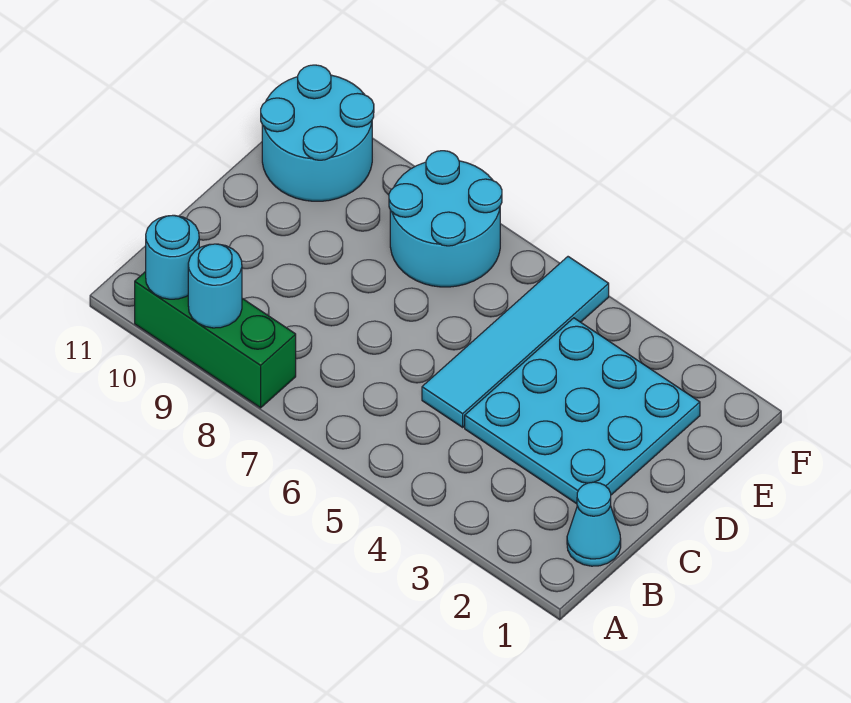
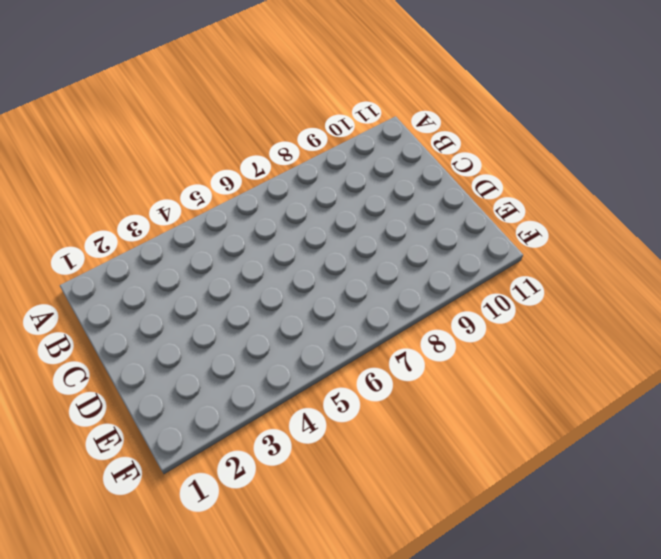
none -> green brick A8:A10 level 1
none -> cyan cone B1 level 1

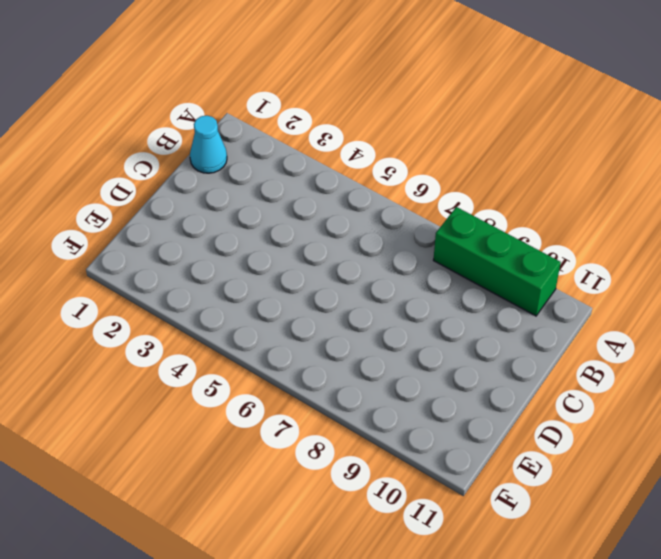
none -> cyan plate C2:E4 level 1
none -> cyan tile C5:F5 level 1

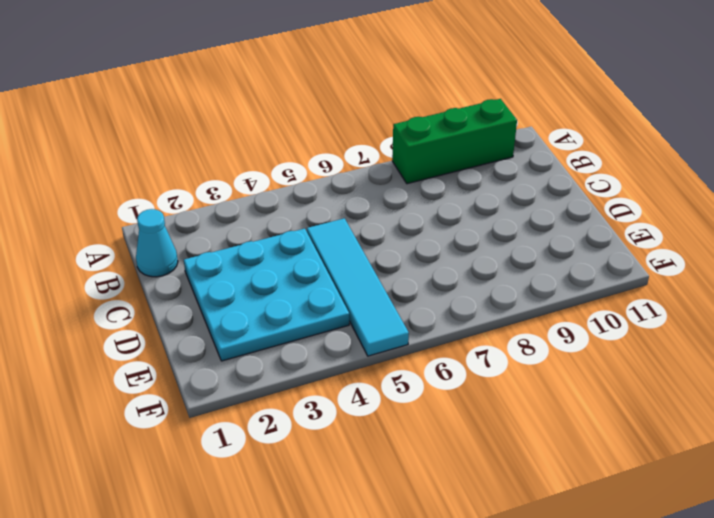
none -> cyan round brick E7:F8 level 1
none -> cyan round brick E10:F11 level 1

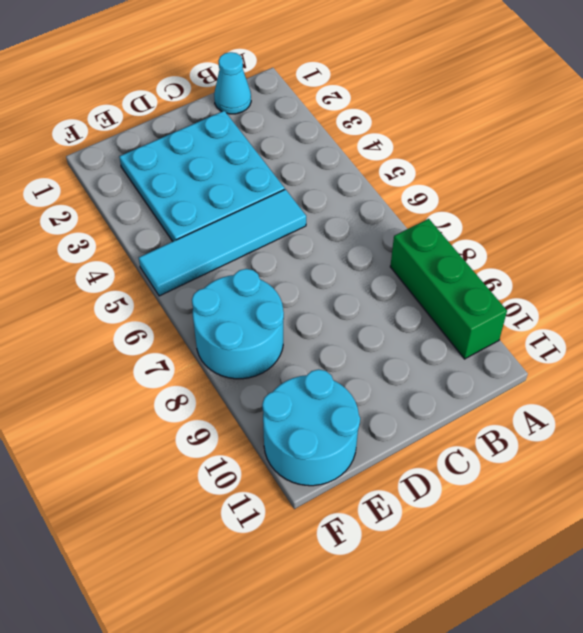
none -> cyan round brick A9 level 2
none -> cyan round brick A10 level 2

